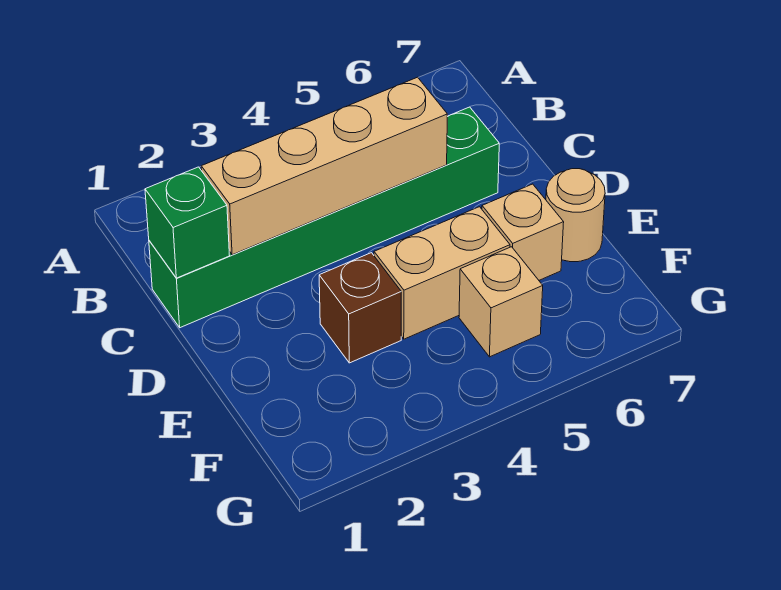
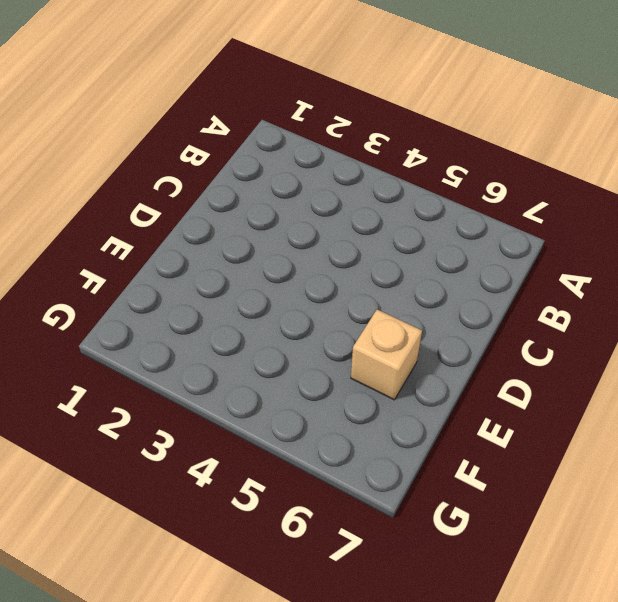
none -> green brick C1:C6 level 1
none -> brown brick E3 level 1

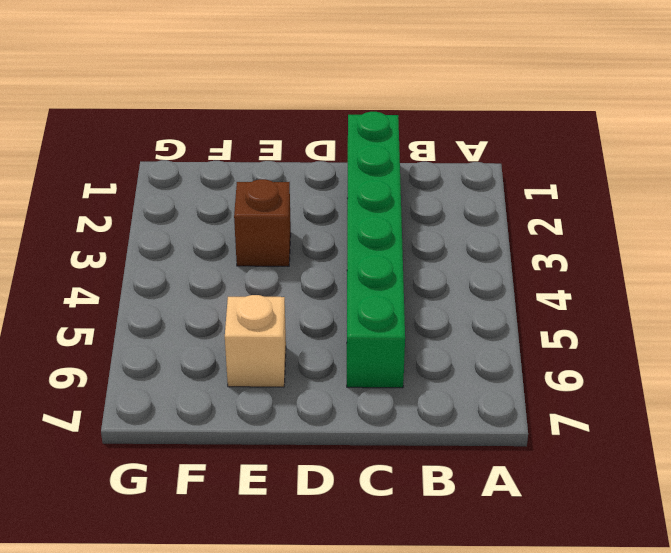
none -> tan brick E4:E5 level 1
none -> tan round brick E7 level 1

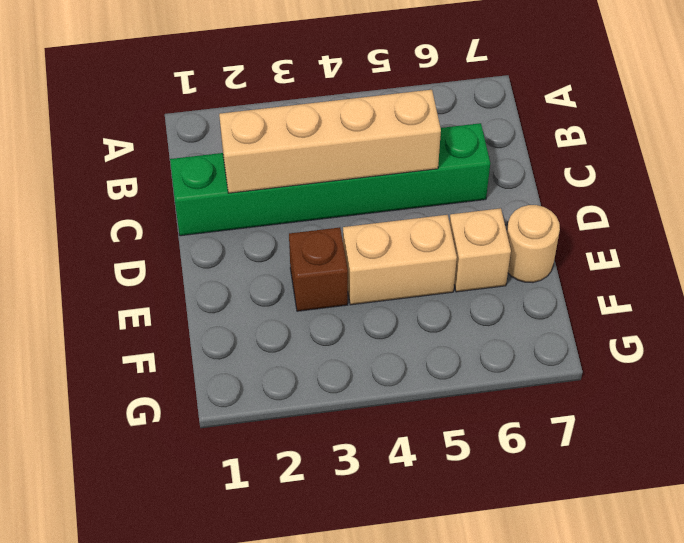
none -> tan brick F5 level 1
none -> green brick C1 level 2

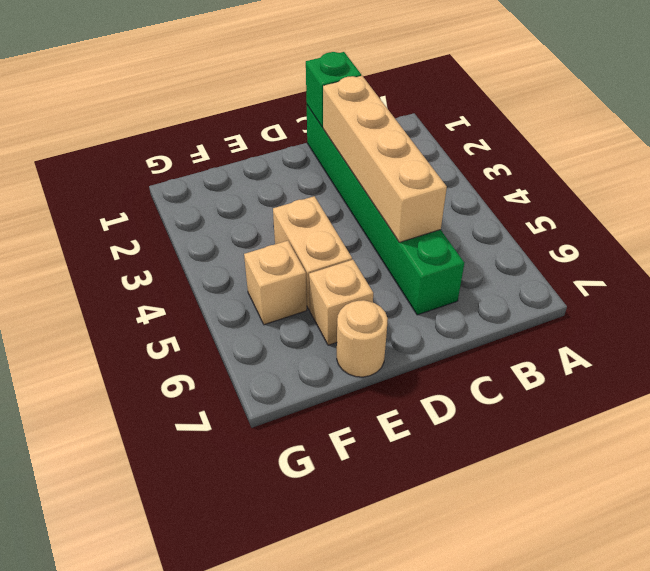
none -> brown brick E3 level 1

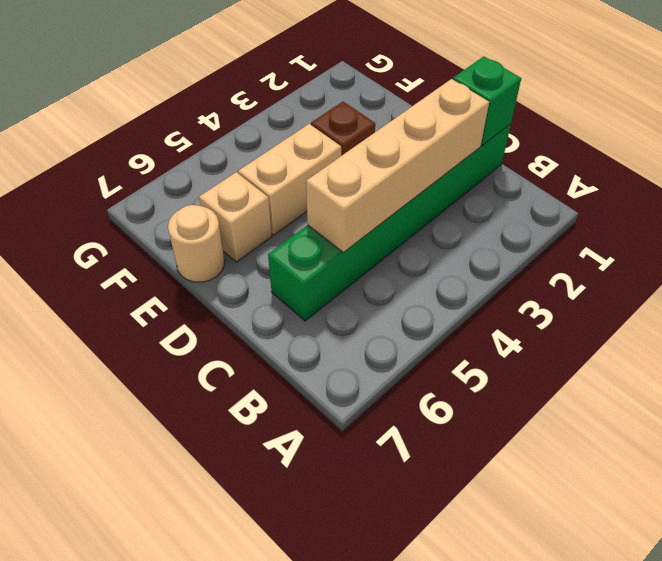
none -> tan brick F5 level 1

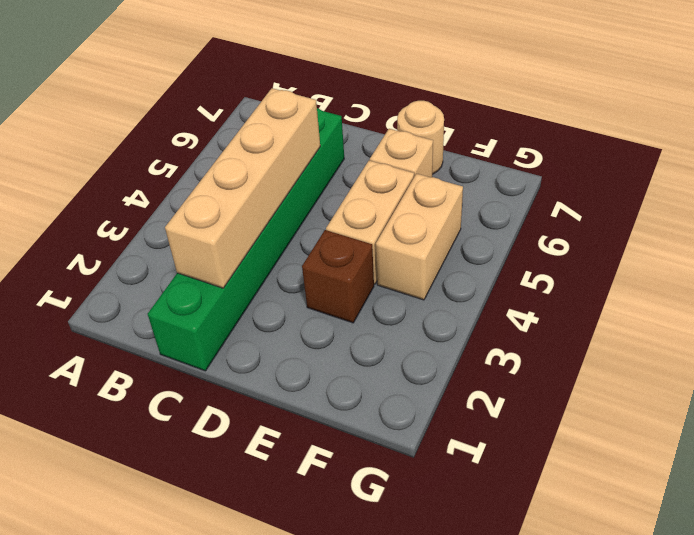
tan brick F4:F5 level 1 -> tan brick F5 level 1
none -> green brick C1 level 2

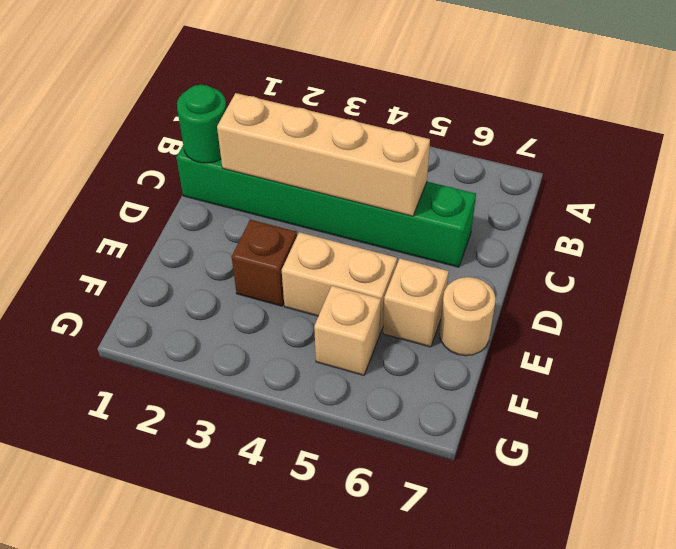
green round brick C1 level 2 -> green brick C1 level 2

